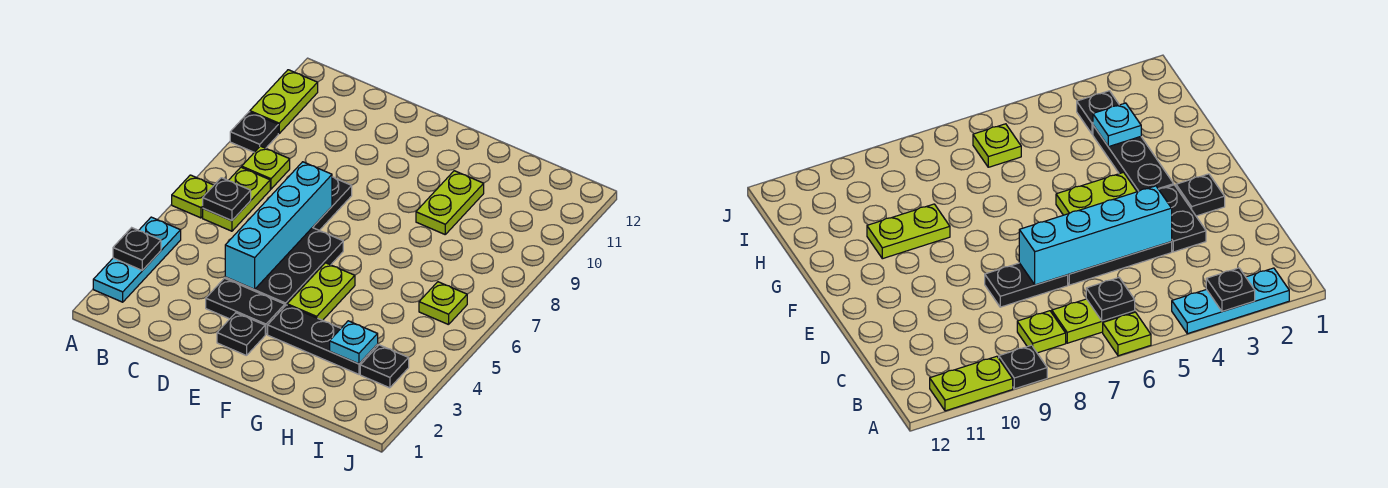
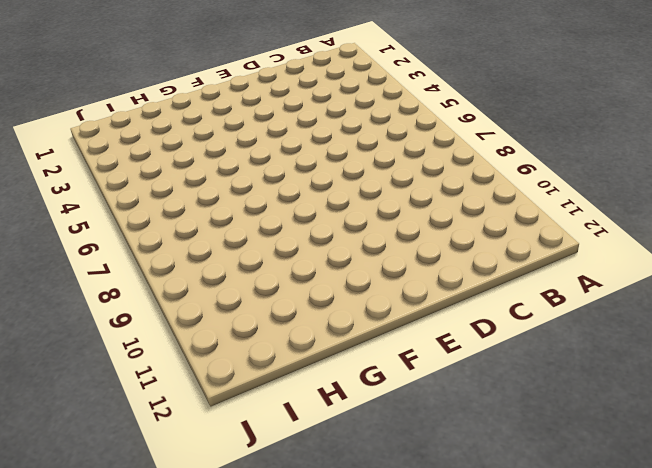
none -> cyan plate A2:A4 level 1
none -> lime plate A6 level 1
none -> black plate A9 level 1

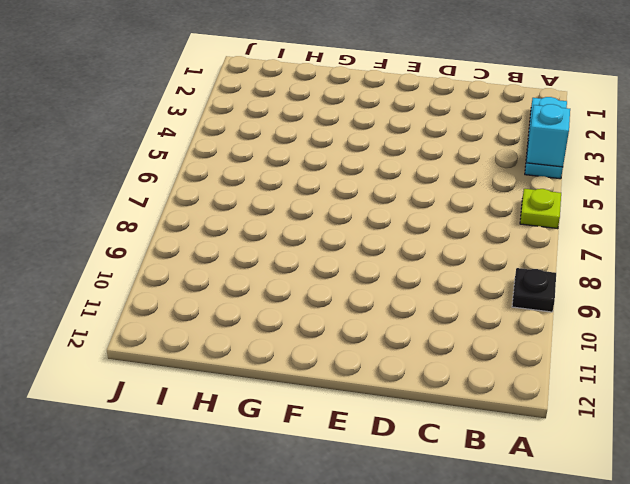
cyan brick A4 level 2 -> none
none -> lime plate A10:A11 level 1
none -> lime plate B6:B7 level 1
none -> lime plate B8 level 1

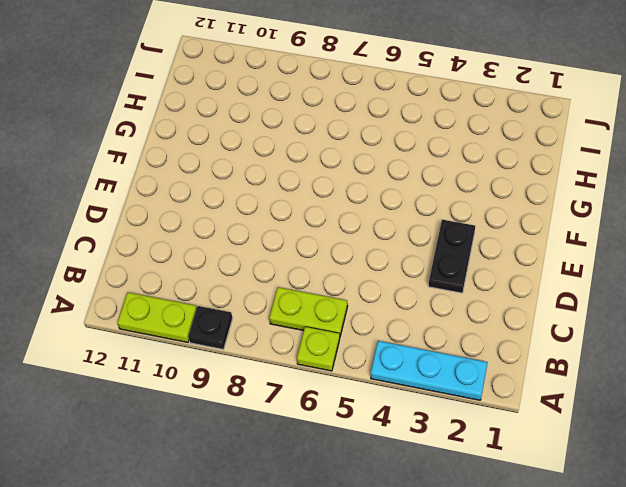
none -> lime plate B8 level 1
none -> black plate D4:E6 level 1
none -> black plate D7:D8 level 1

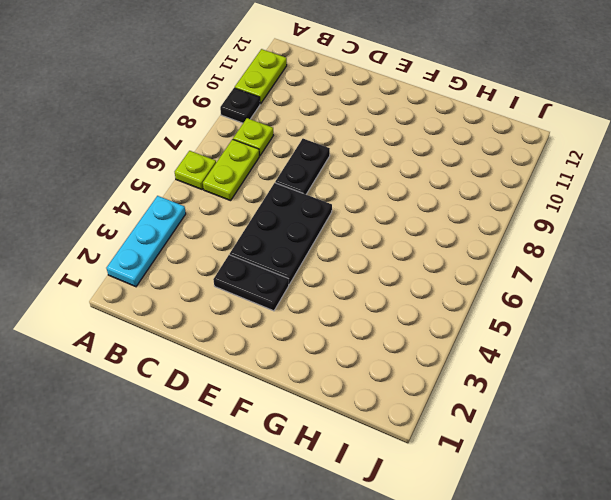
none -> black plate E2 level 1
none -> black plate F3:H3 level 1
none -> lime plate F4:F5 level 1

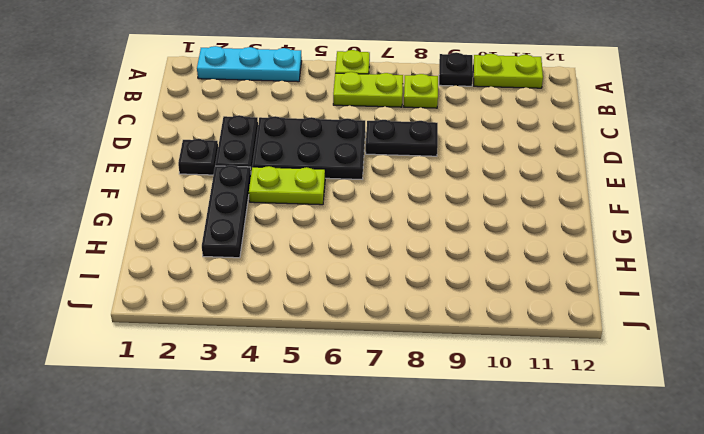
none -> lime plate G9:G10 level 1
none -> black plate I3 level 1
none -> lime plate I6 level 1

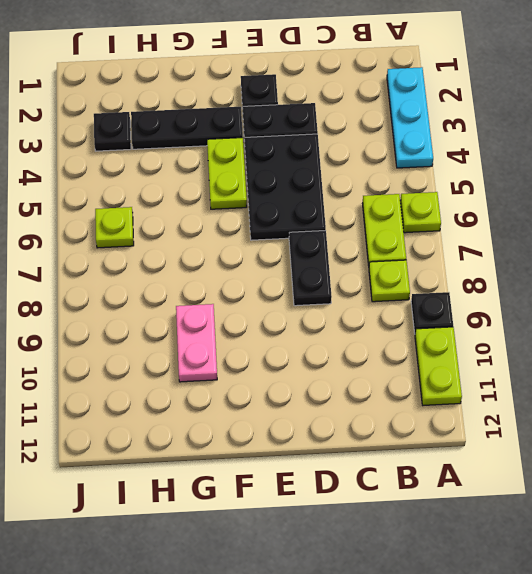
pink plate G9:G10 level 1 -> lime plate G9:G10 level 1
none -> black plate A3 level 2
none -> black plate B6 level 2
none -> cyan brick D4:D7 level 2

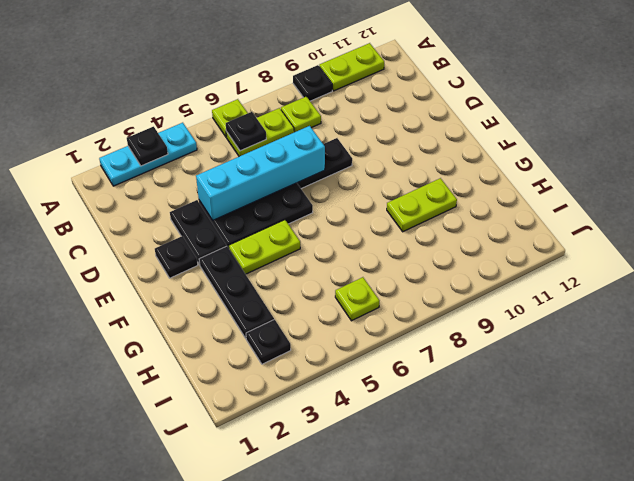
none -> cyan plate H3 level 2

